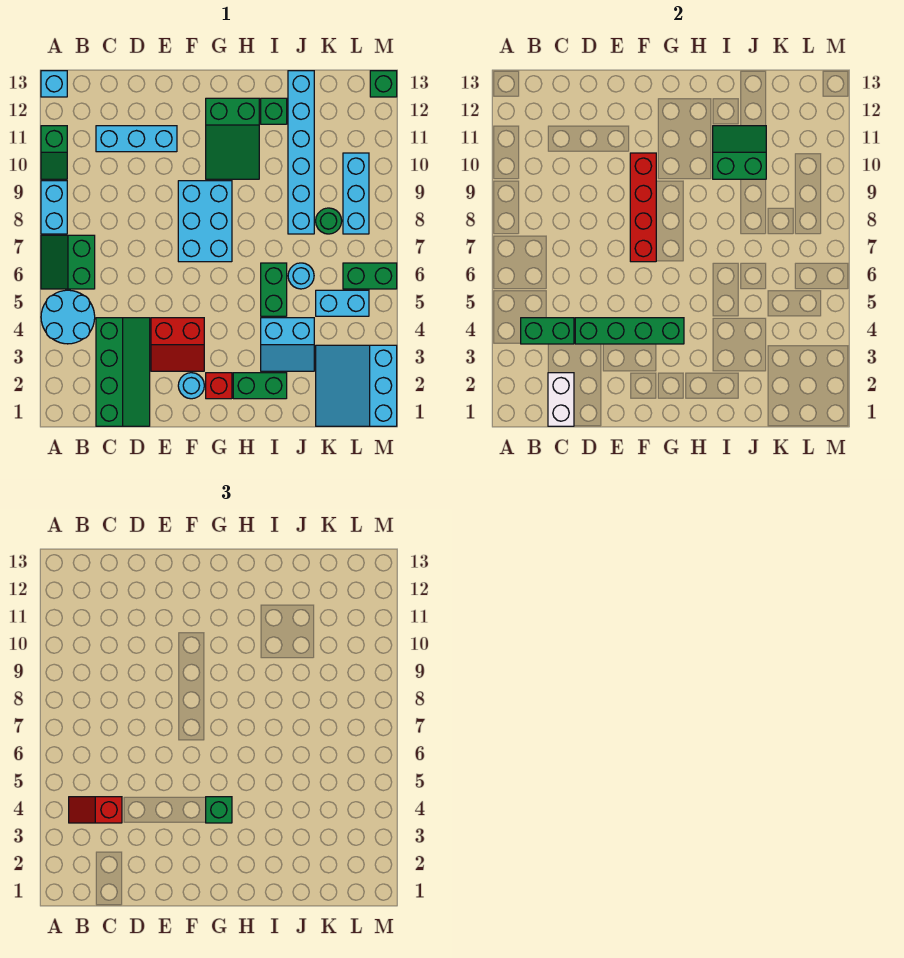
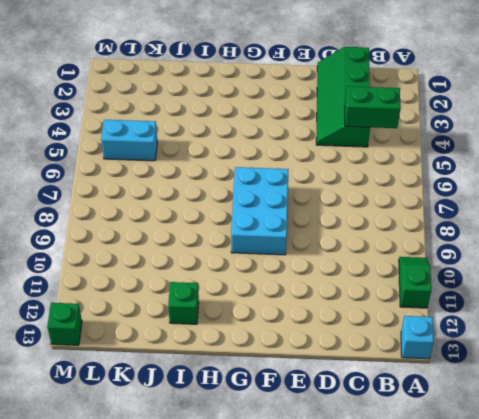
none -> cyan round brick A4:B5 level 1
none -> green slope A6:B7 level 1 top B
none -> cyan brick A8:A9 level 1
none -> cyan brick C11:E11 level 1

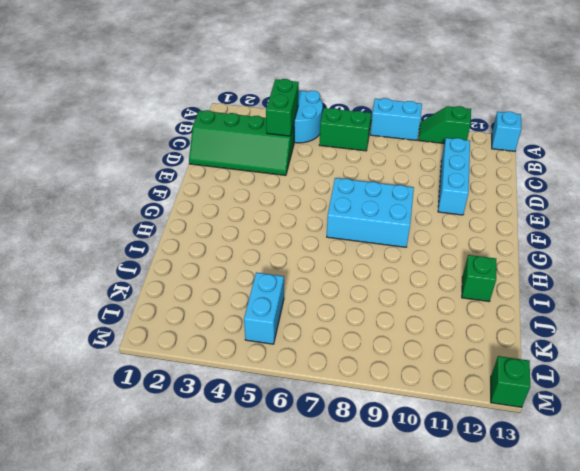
none -> red slope E3:F4 level 1 top 4
none -> cyan round brick F2 level 1
none -> red brick G2 level 1
none -> green slope G10:H12 level 1 top 12

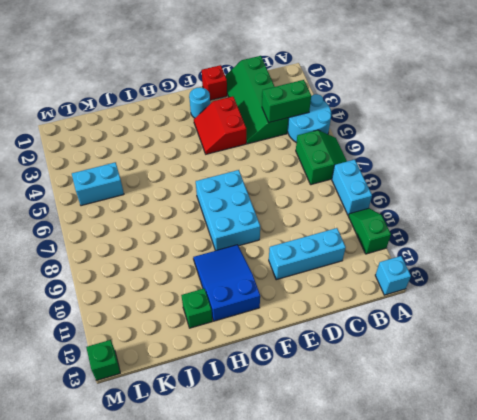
red brick E1 level 1 -> red brick G2 level 1
red slope E3:F4 level 1 top E -> red slope E3:F4 level 1 top 4
blue slope G10:H12 level 1 top 12 -> green slope G10:H12 level 1 top 12
none -> green brick H2:I2 level 1
none -> cyan slope I3:J4 level 1 top 4
none -> green brick I5:I6 level 1
none -> cyan round brick J6 level 1

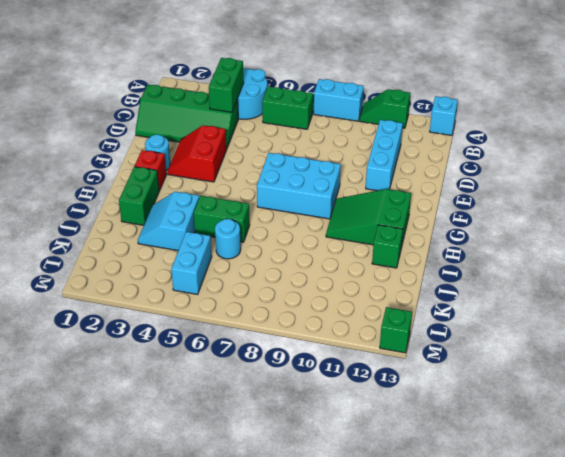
none -> cyan brick J8:J13 level 1
none -> cyan slope K1:M3 level 1 top M
none -> green round brick K8 level 1
none -> green brick L6:M6 level 1

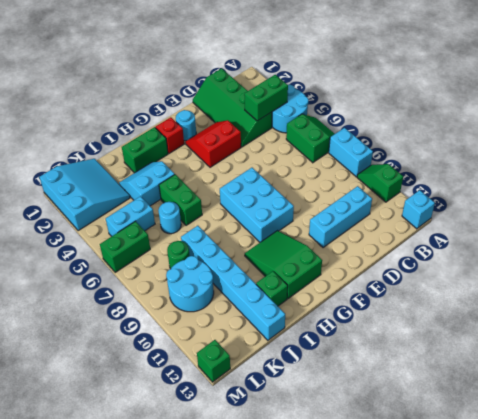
cyan round brick K9:L10 level 1 -> cyan brick L8:L10 level 1
none -> white brick C1:C2 level 2
none -> green brick D4:G4 level 2
none -> red brick F7:F10 level 2
none -> green slope I10:J11 level 2 top 10

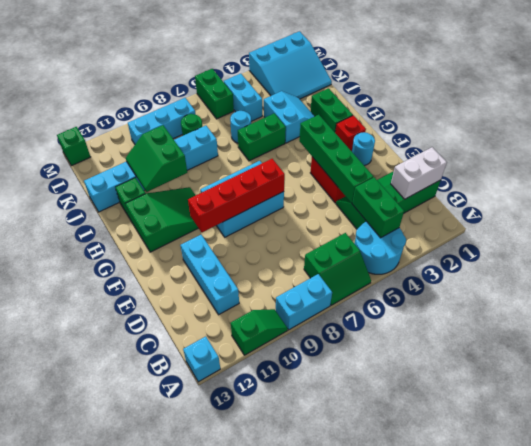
none -> red slope B4:C4 level 3 top C
none -> green brick G4 level 3

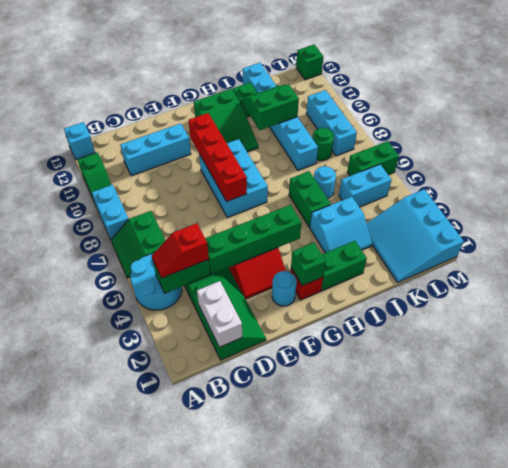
green brick G2 level 2 -> green brick G4 level 3

